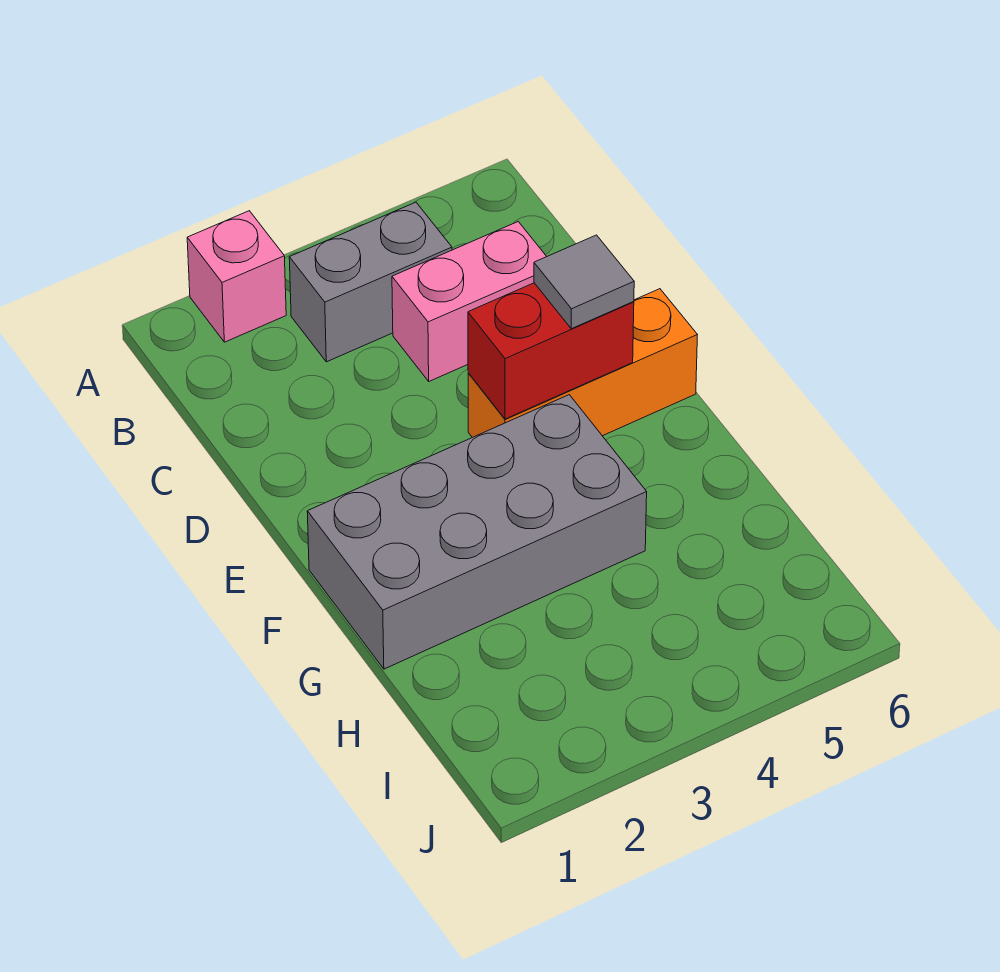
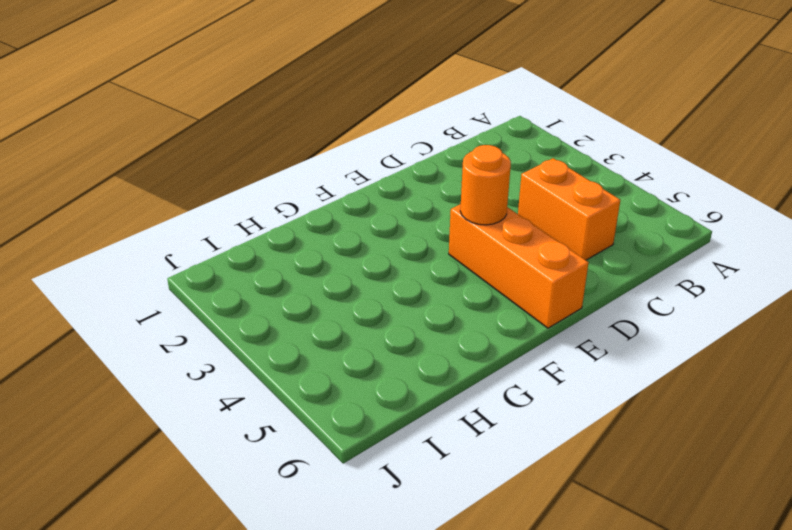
orange brick C4:C5 level 1 -> pink brick C4:C5 level 1
orange round brick E4 level 2 -> red brick E4:E5 level 2
none -> pink brick A2 level 1
none -> grey brick B3:B4 level 1

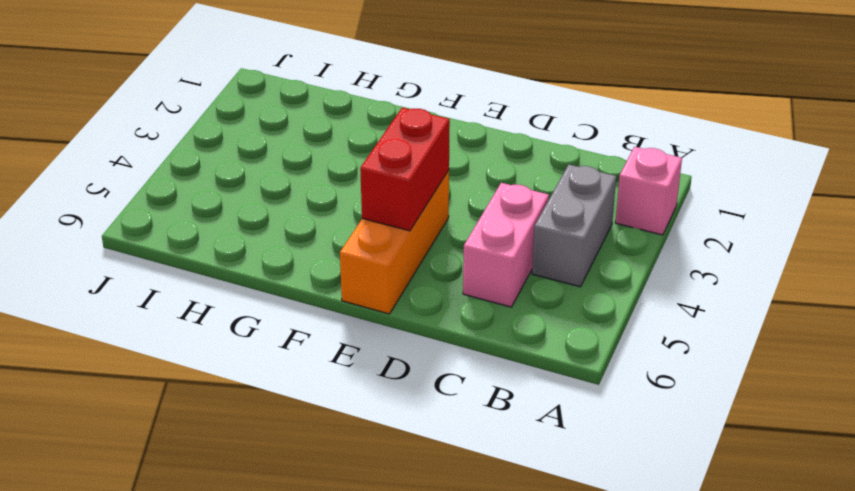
none -> grey brick F1:G4 level 1
none -> grey tile E5 level 3

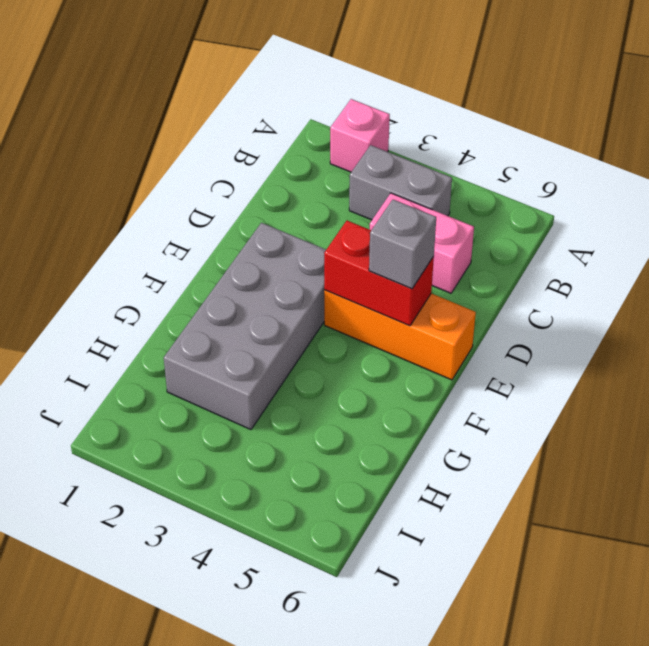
grey brick E2:H3 level 1 -> grey brick F1:G4 level 1
grey brick E5 level 3 -> grey tile E5 level 3

